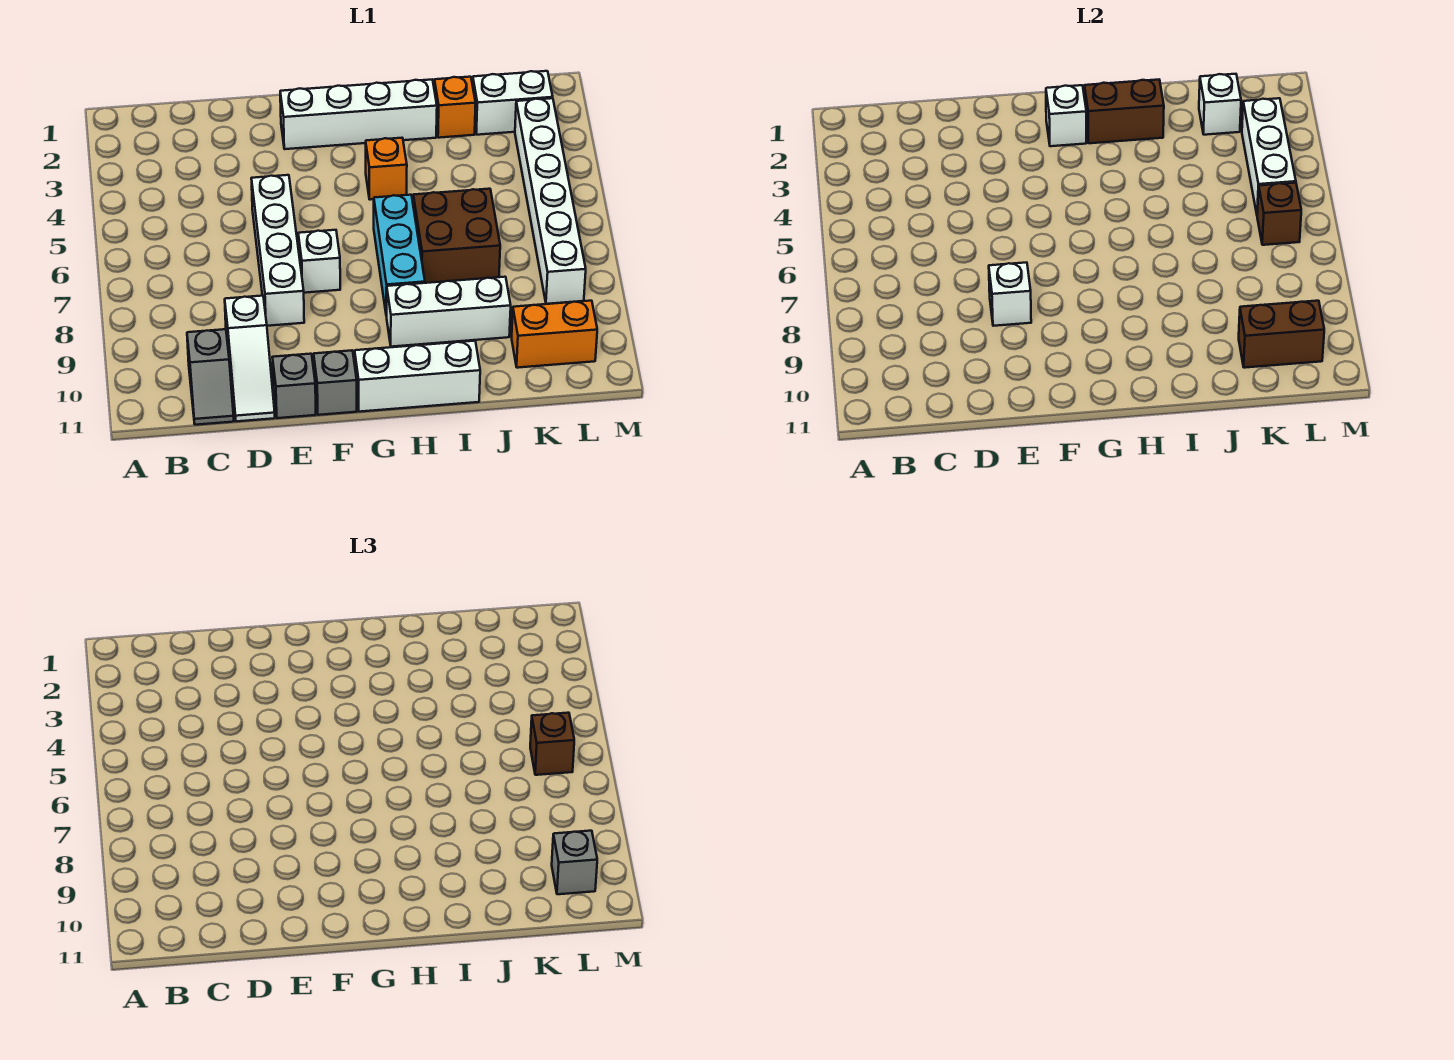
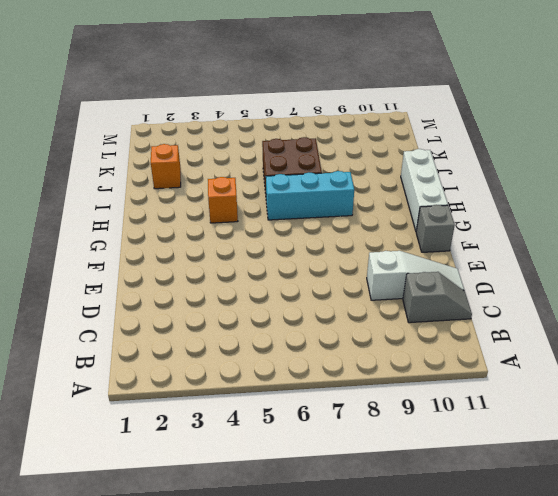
none -> white brick E5:E8 level 1
none -> grey brick E11 level 1
none -> white brick F2:I2 level 1

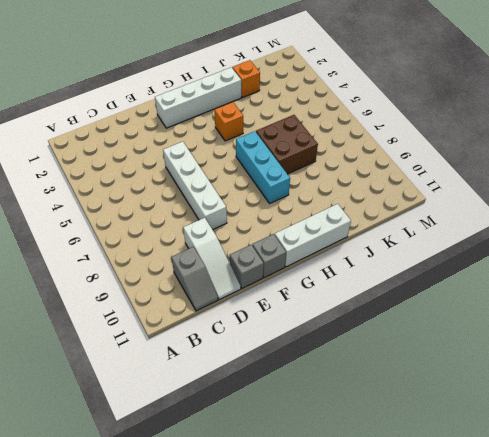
none -> white brick F7 level 1
none -> white brick H9:J9 level 1
none -> white brick K2:L2 level 1

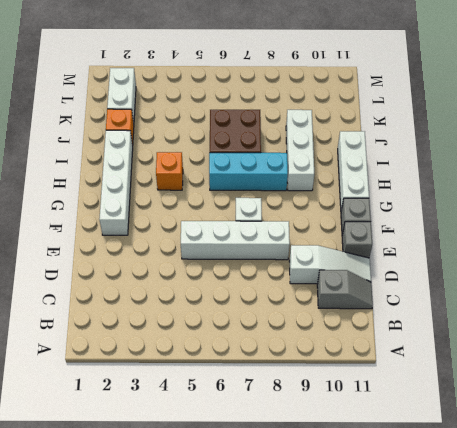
none -> orange brick K10:L10 level 1
none -> white brick L3:L8 level 1
none -> white brick E8 level 2

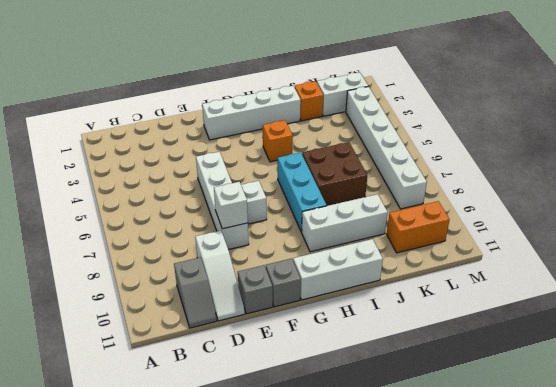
none -> white brick G2 level 2
none -> brown brick H2:I2 level 2
none -> white brick K2 level 2

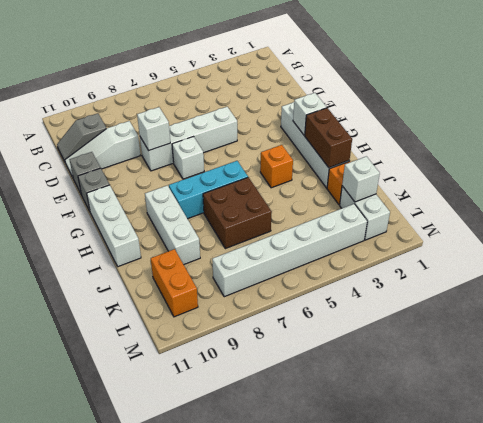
none -> brown brick K10:L10 level 2
none -> white brick L3:L5 level 2
none -> brown brick L6 level 2

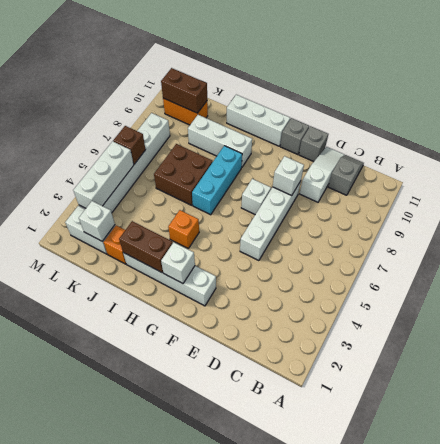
none -> brown brick L6 level 3
none -> grey brick L10 level 3

